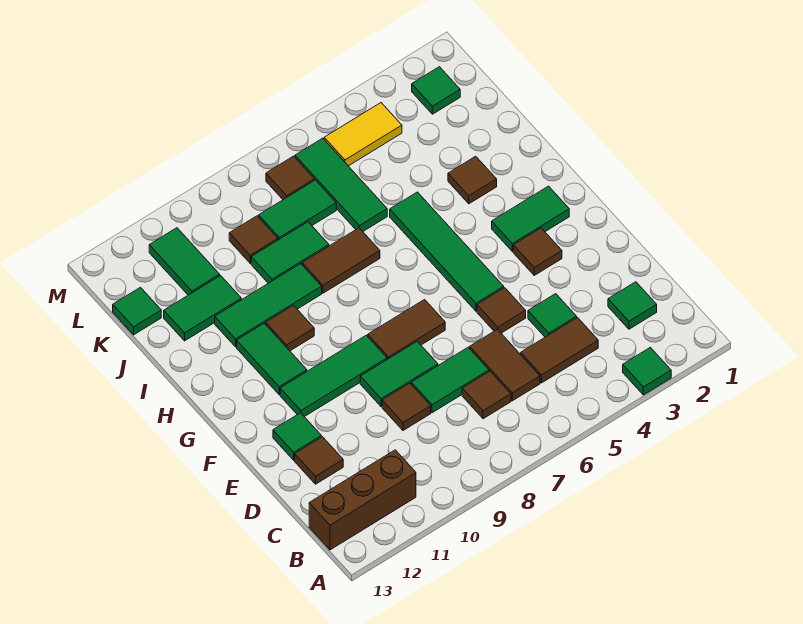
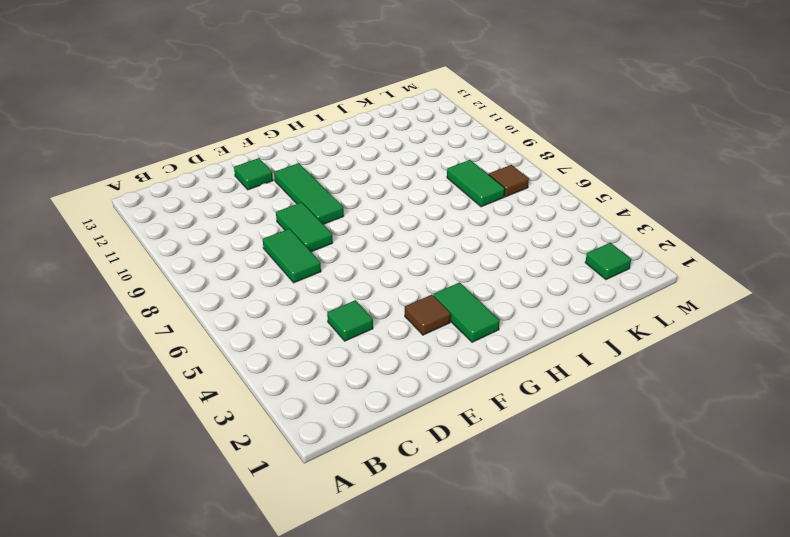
none -> green tile A3 level 1
none -> brown brick B11:B13 level 1
none -> green tile C2 level 1
none -> brown tile C4:C5 level 1

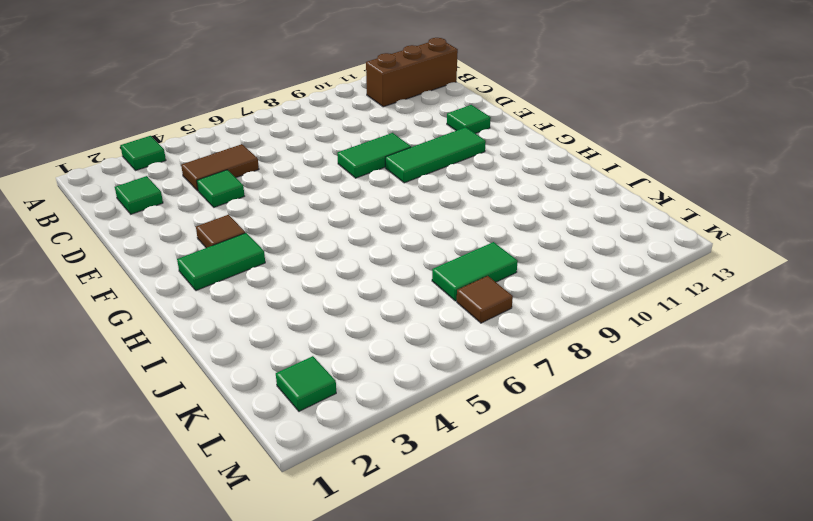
none -> brown tile C6:D6 level 1
none -> brown tile C7 level 1
none -> green tile D7:D8 level 1
none -> brown tile D9 level 1

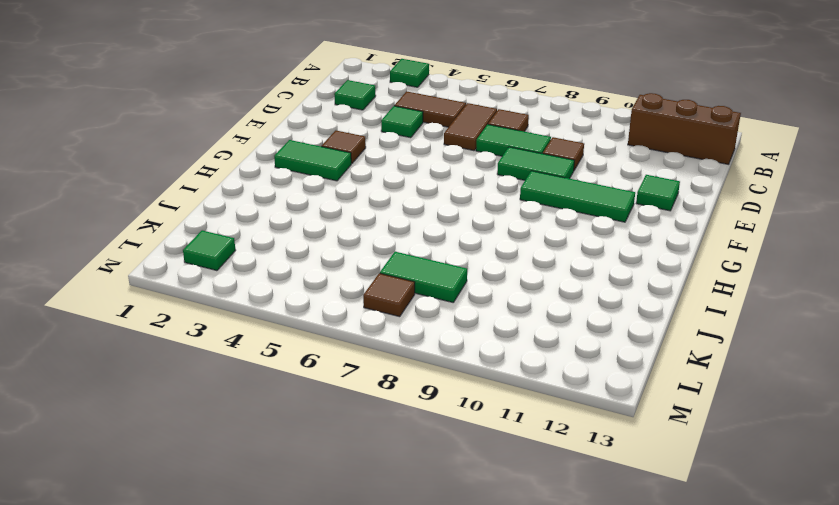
none -> brown tile D12 level 1
none -> brown tile E5 level 1
none -> green tile F5:I5 level 1
none -> brown tile F7:F8 level 1

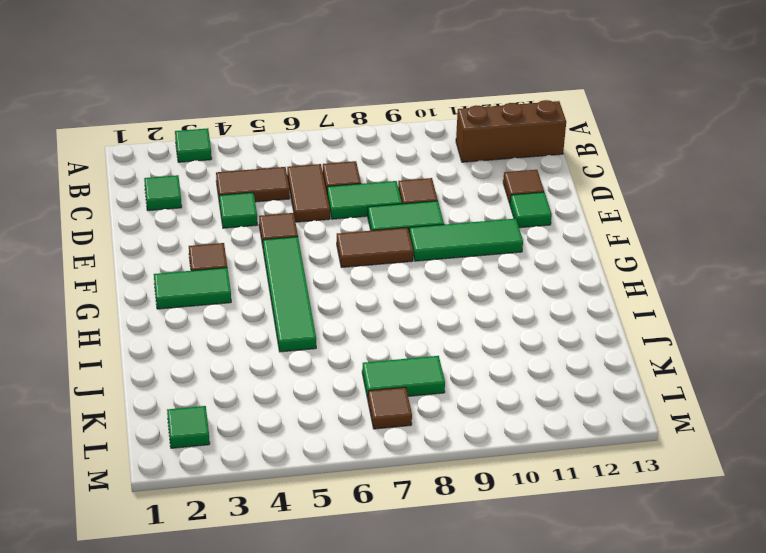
none -> green tile G11:H11 level 1
none -> brown tile H10 level 1
none -> brown tile I3 level 1
none -> brown tile I7:I8 level 1

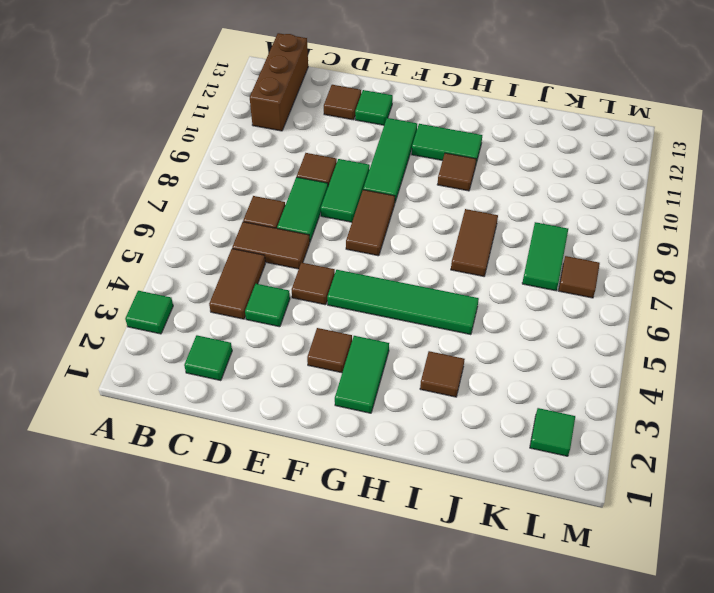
none -> green tile I9:I11 level 1
none -> green tile J6:L6 level 1
none -> green tile J8:J9 level 1
none -> green tile J11:J12 level 1

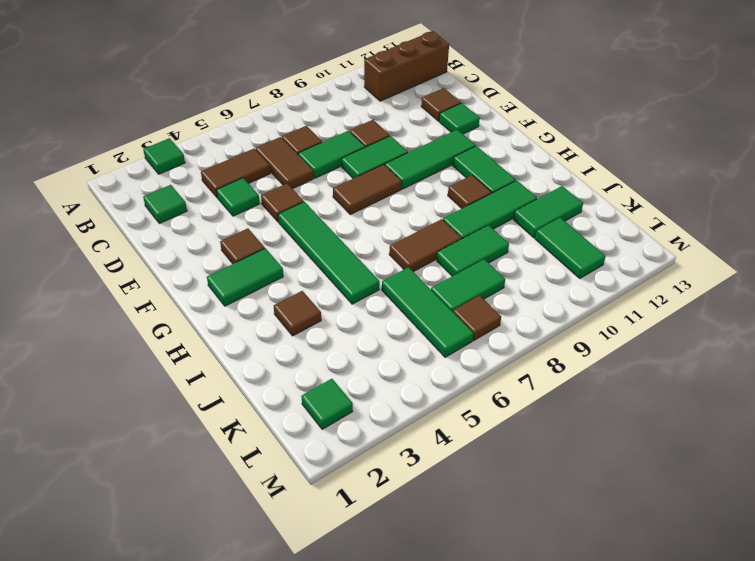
none -> brown tile K9 level 1
none -> green tile K13 level 1
none -> yellow tile L4:L5 level 1

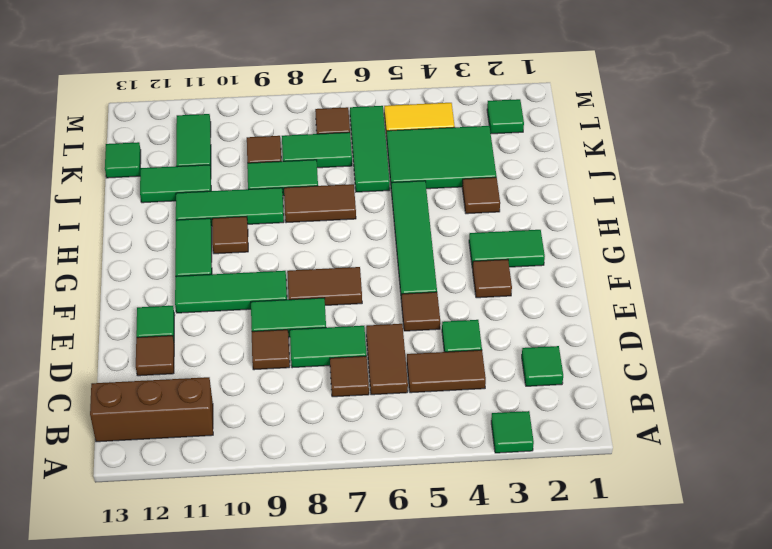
green tile J3:K5 level 1 -> none

